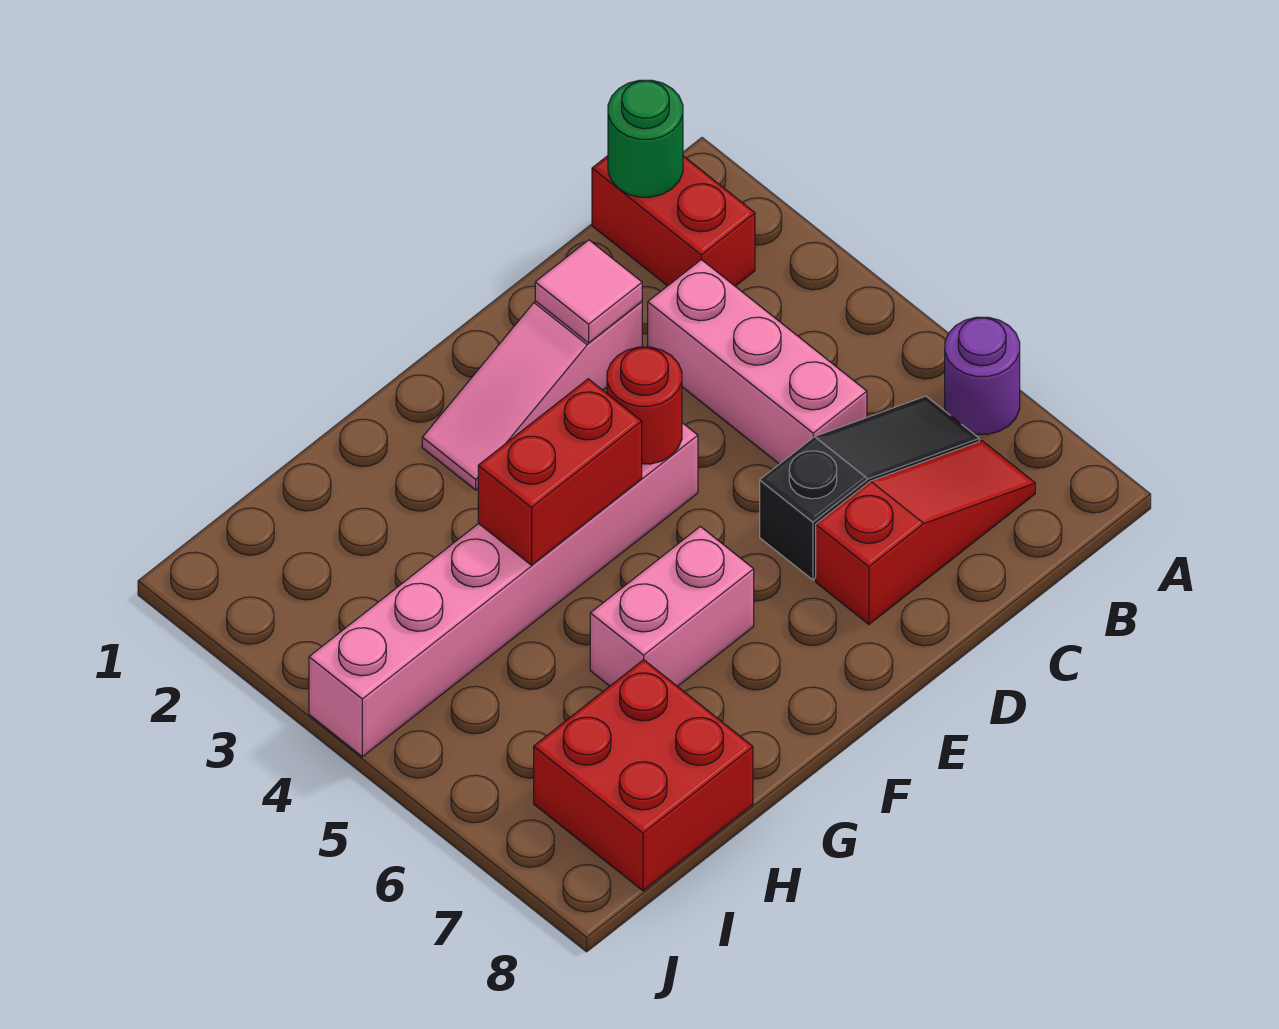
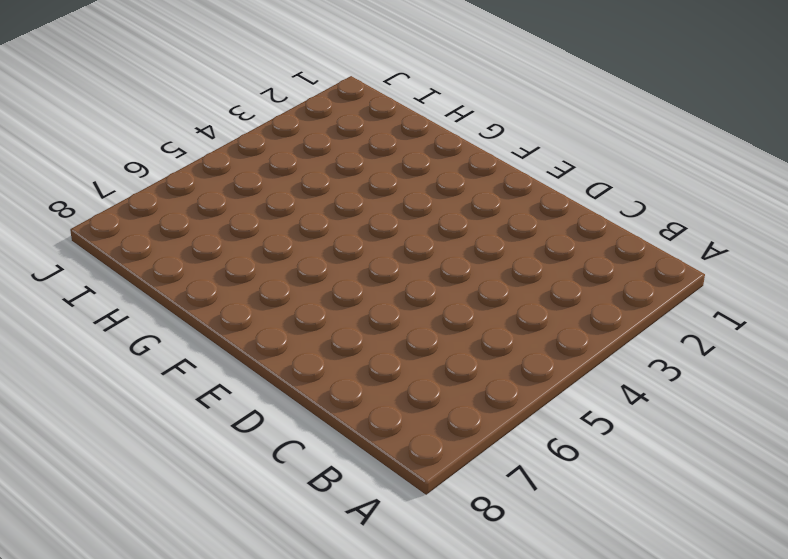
none -> purple round brick A6 level 1
none -> red brick B1:B2 level 1
none -> black slope B6:D6 level 1 top D

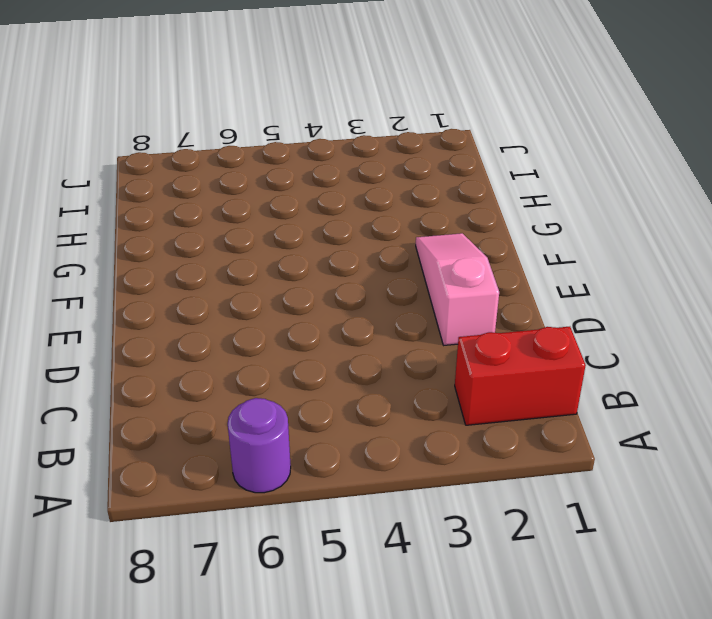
none -> black slope B6:D6 level 1 top D
none -> red slope B7:D7 level 1 top D
none -> pink brick C3:C5 level 1

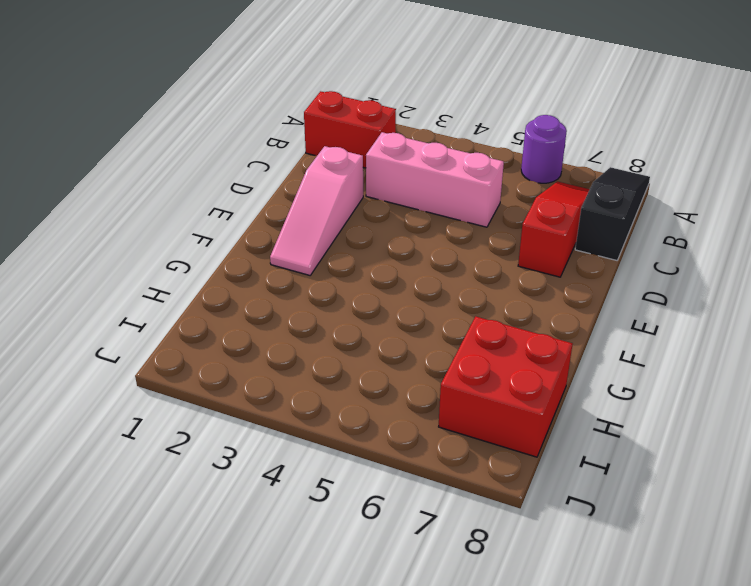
black slope A8:C8 level 1 top C -> black slope B6:D6 level 1 top D
none -> pink brick E4:J4 level 1
none -> pink brick F6:G6 level 1
none -> green round brick B1 level 2

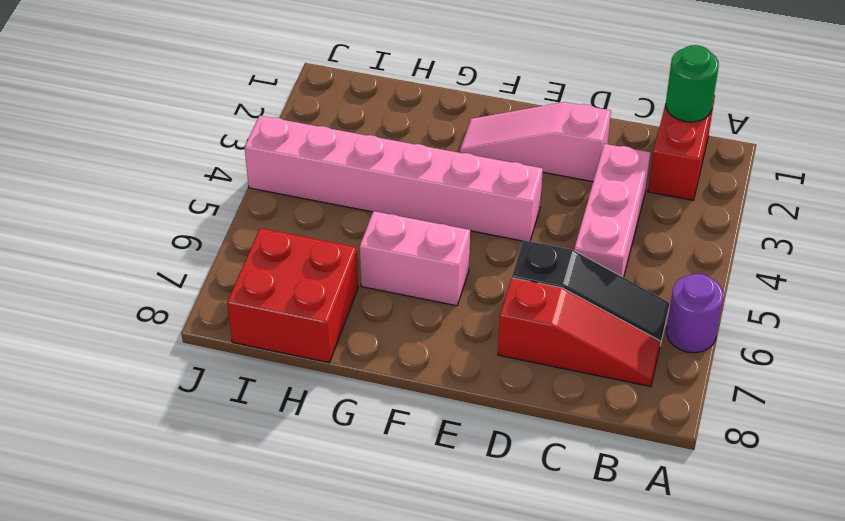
none -> pink tile D2 level 2
none -> red round brick E4 level 2
none -> red brick F4:G4 level 2

